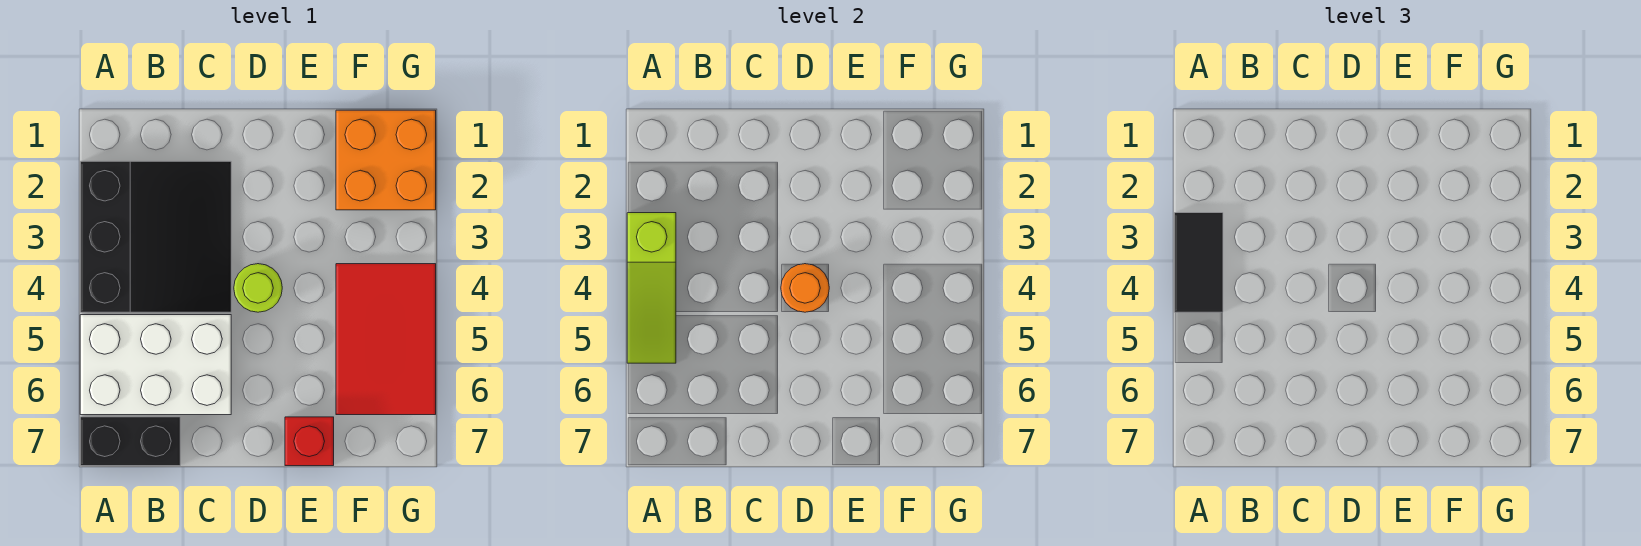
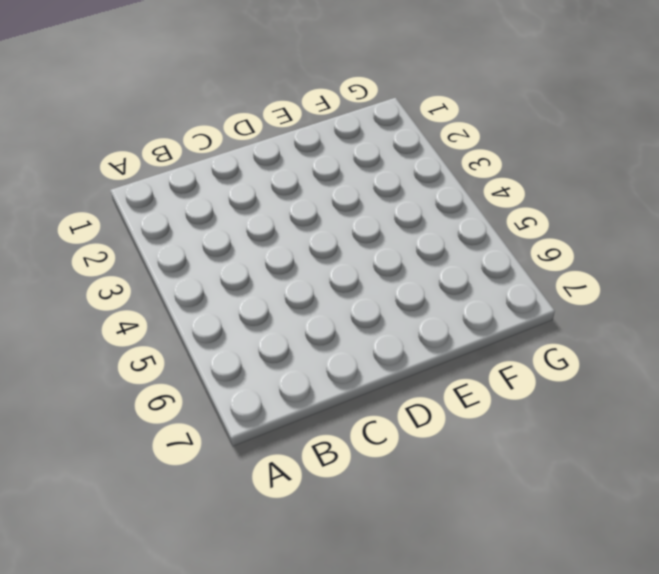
none -> black slope A2:C4 level 1 top A
none -> white brick A5:C6 level 1

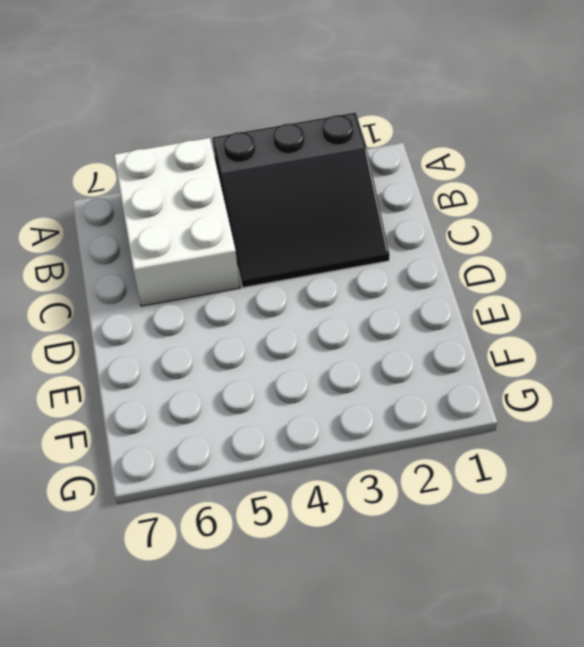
none -> black brick A7:B7 level 1
none -> lime round brick D4 level 1

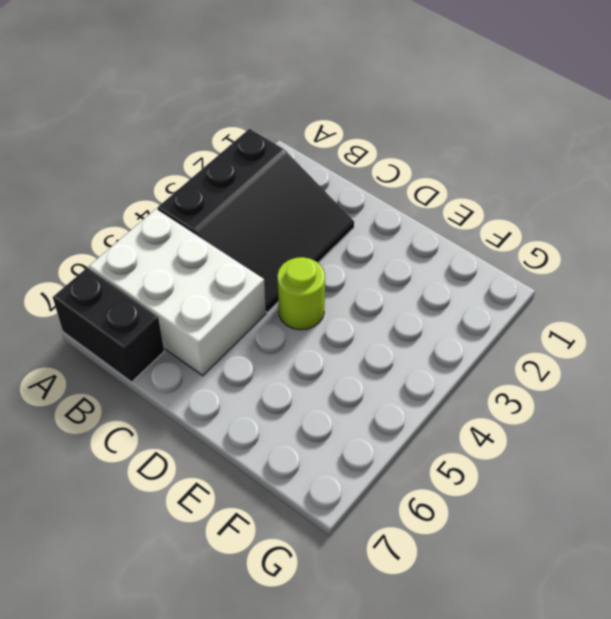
none -> red brick E7 level 1
none -> orange brick F1:G2 level 1

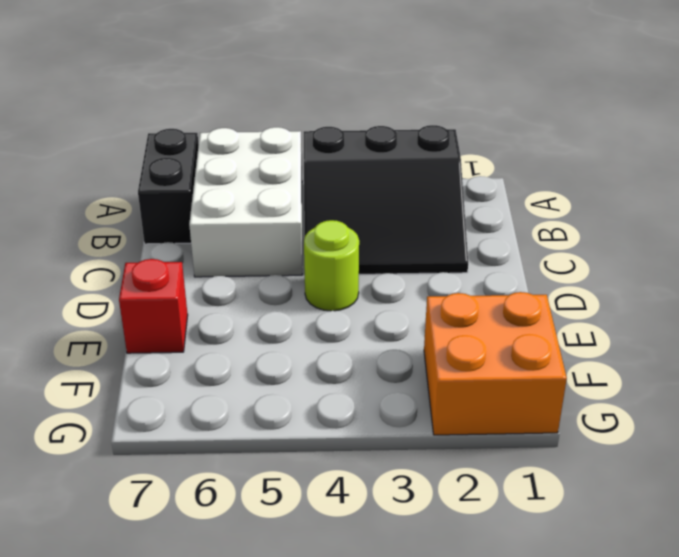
none -> red tile F4:G6 level 1
none -> lime slope A3:A5 level 2 top 3

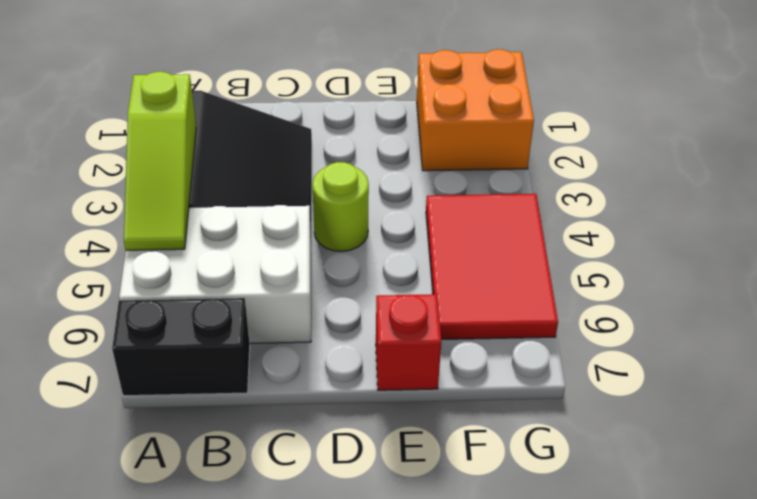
none -> orange round brick D4 level 2
none -> black tile A3:A4 level 3

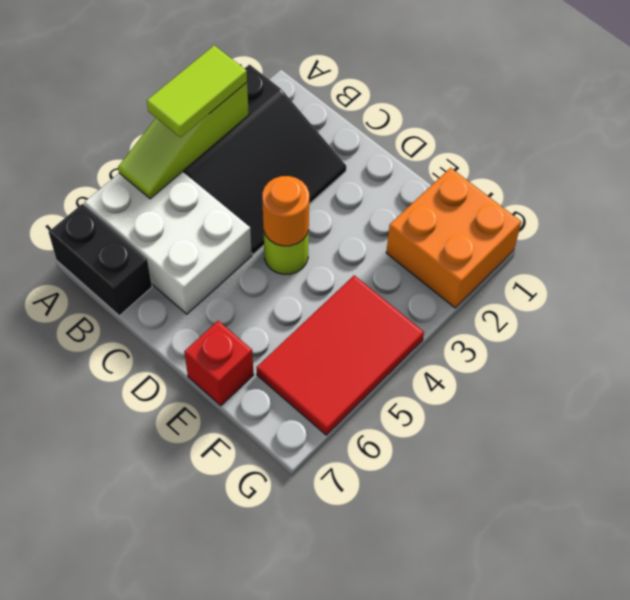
lime tile A3:A4 level 3 -> black tile A3:A4 level 3

